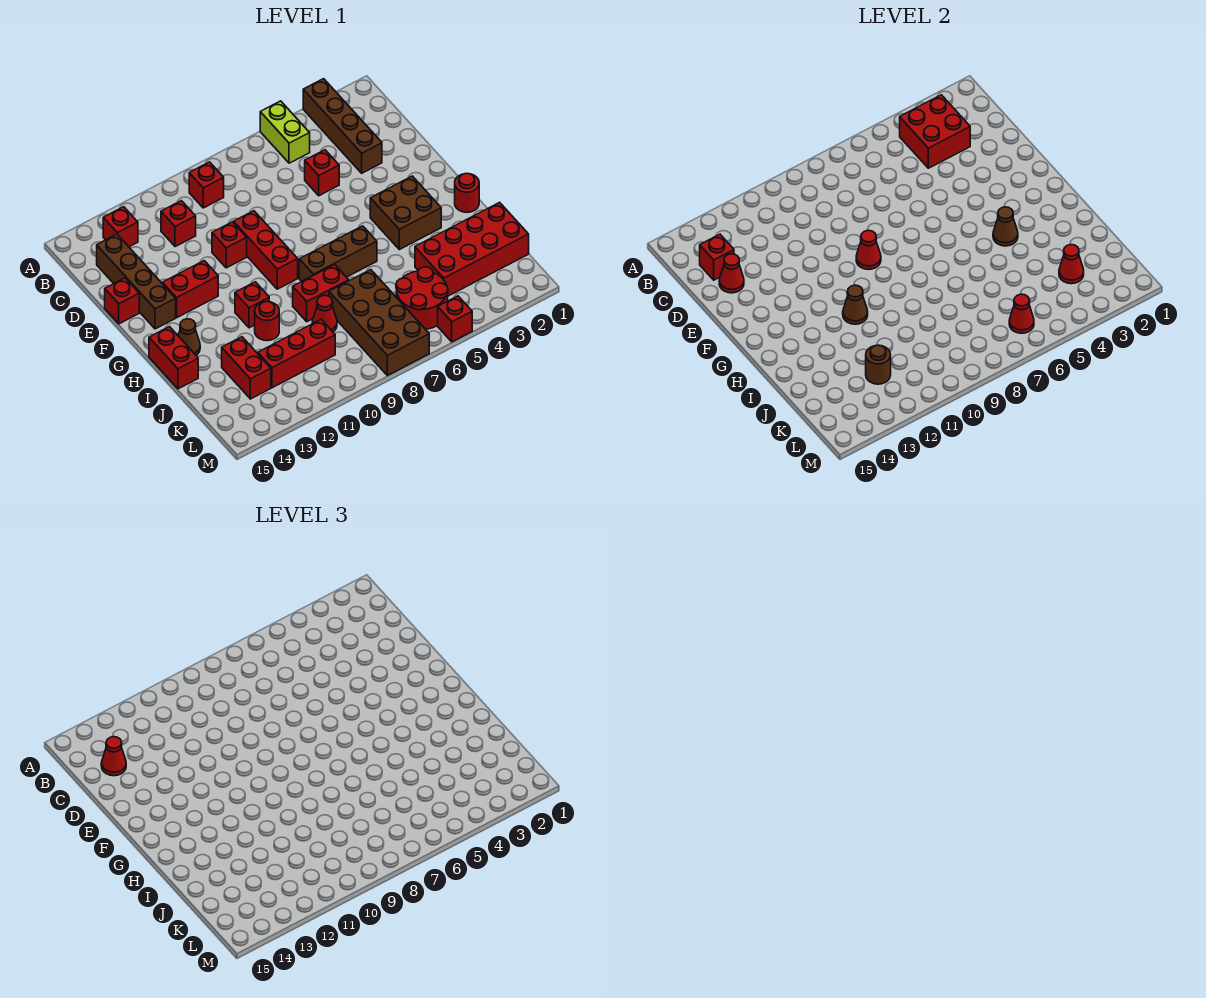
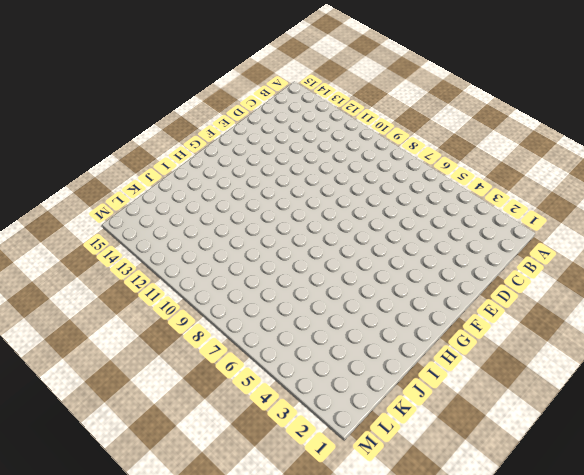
none -> brown brick A3:D3 level 1
none -> lime brick A5:B5 level 1
none -> red brick B9 level 1
none -> red brick B13 level 1

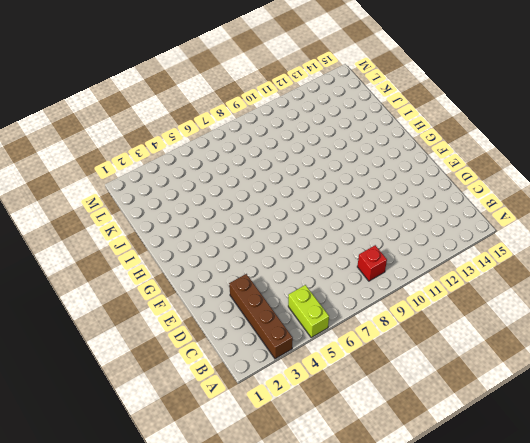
none -> red brick B13 level 1
none -> red brick C11 level 1
none -> brown brick C14:F14 level 1
none -> red brick D5 level 1

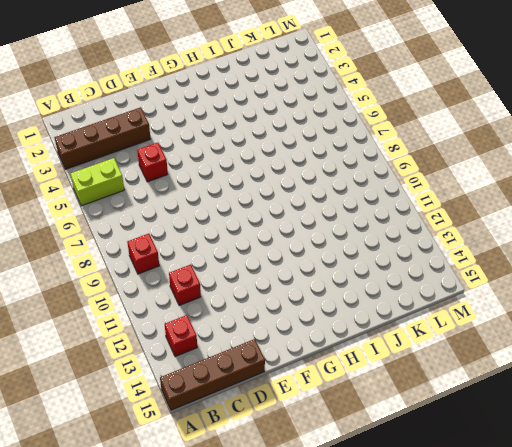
brown brick A15:D15 level 1 -> brown brick C14:F14 level 1
none -> red brick E9:G9 level 1
none -> red brick E10 level 1
none -> red brick E15 level 1
none -> red brick F12:F13 level 1

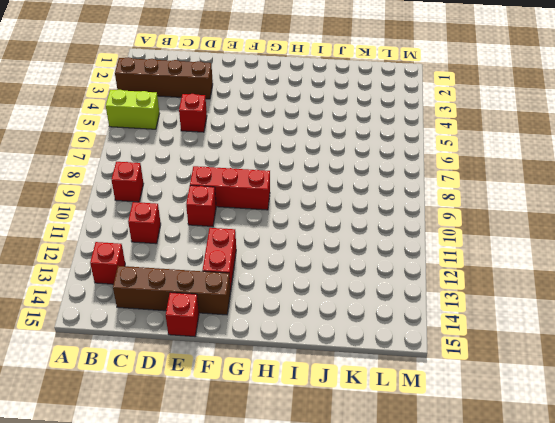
none -> brown brick G3:H4 level 1
none -> red round brick H1 level 1
none -> brown brick H6:H8 level 1
none -> red brick H11 level 1

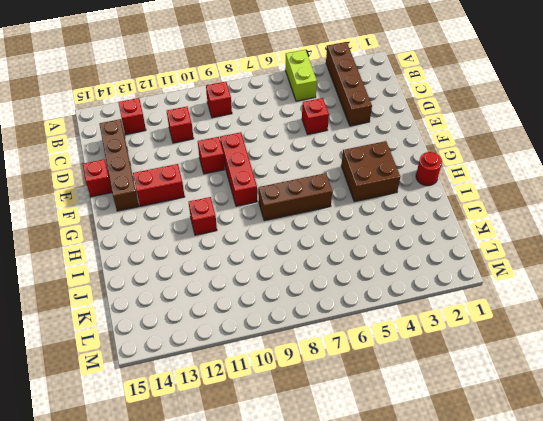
none -> brown cone H14 level 1
none -> red brick H15:I15 level 1
none -> red brick I8:I9 level 1
none -> red round brick I11 level 1

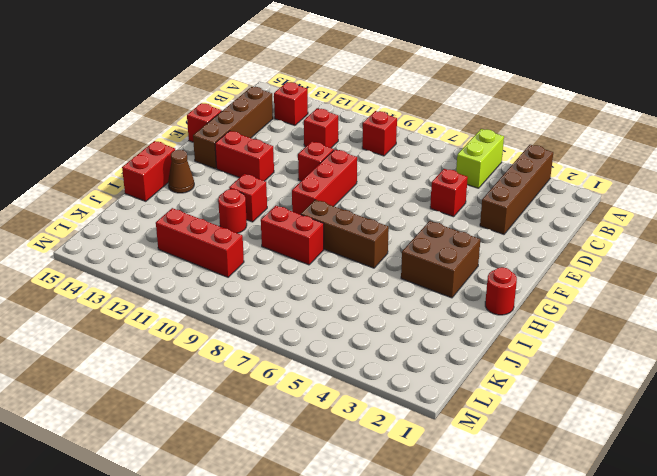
none -> red brick J1:K4 level 1
none -> brown brick J7:M8 level 1
none -> red cone J9 level 1
none -> red brick J13:K13 level 1

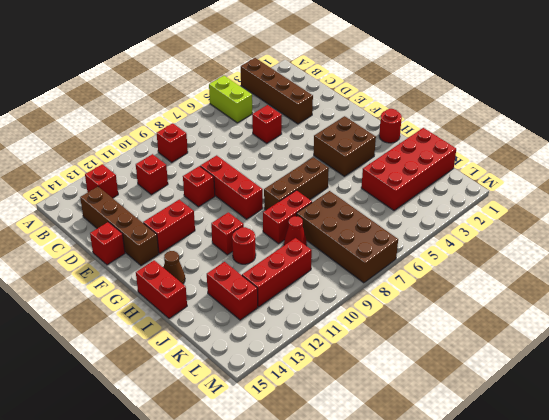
none -> red round brick K5:L6 level 1
none -> red brick M5 level 1
none -> red brick B3:C4 level 2
none -> red brick C14 level 2

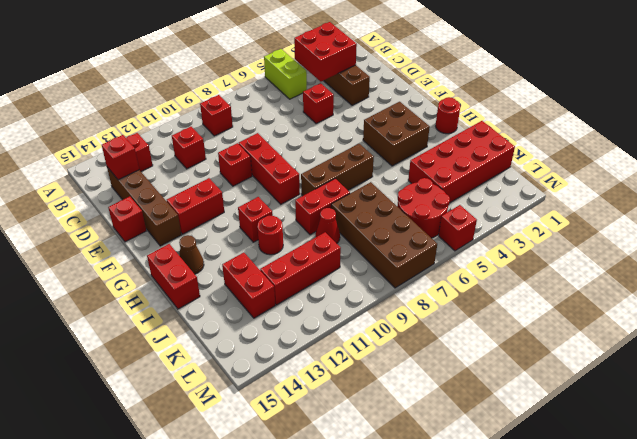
none -> red cone D14 level 2
none -> red cone F9 level 2
none -> brown cone H4 level 2
none -> brown cone H11 level 2

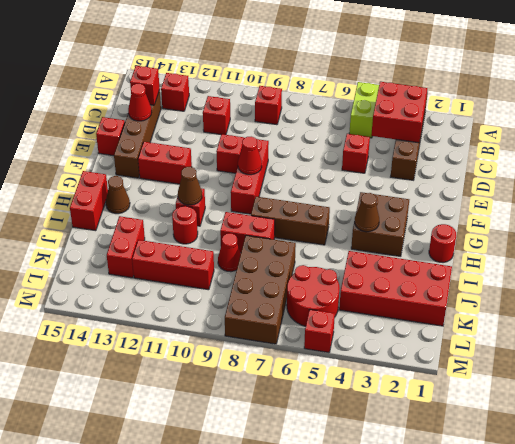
none -> red cone K3 level 2
none -> brown round brick K12 level 2
none -> red cone L6 level 2
none -> red cone C14 level 3

